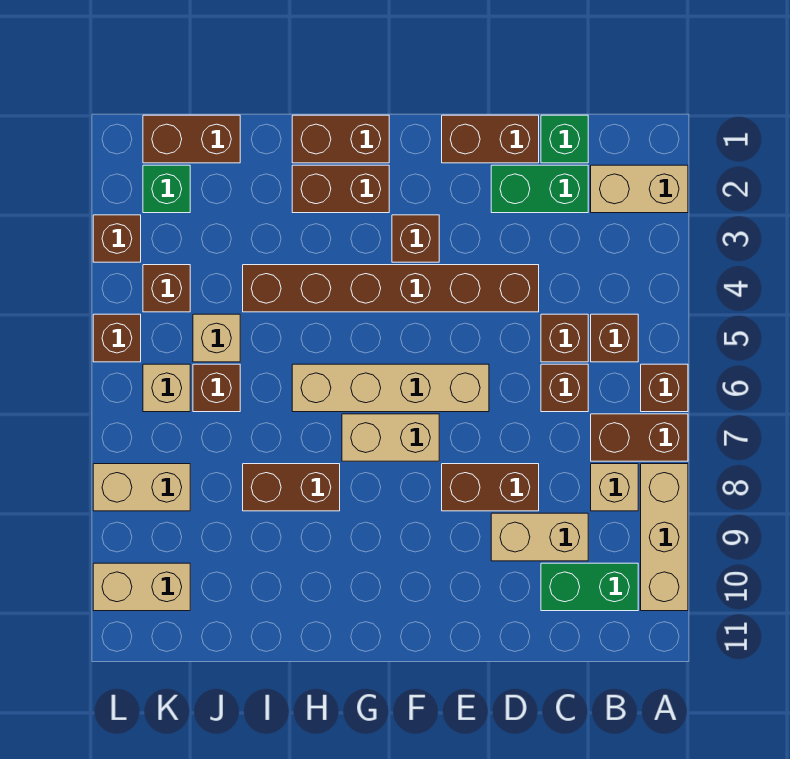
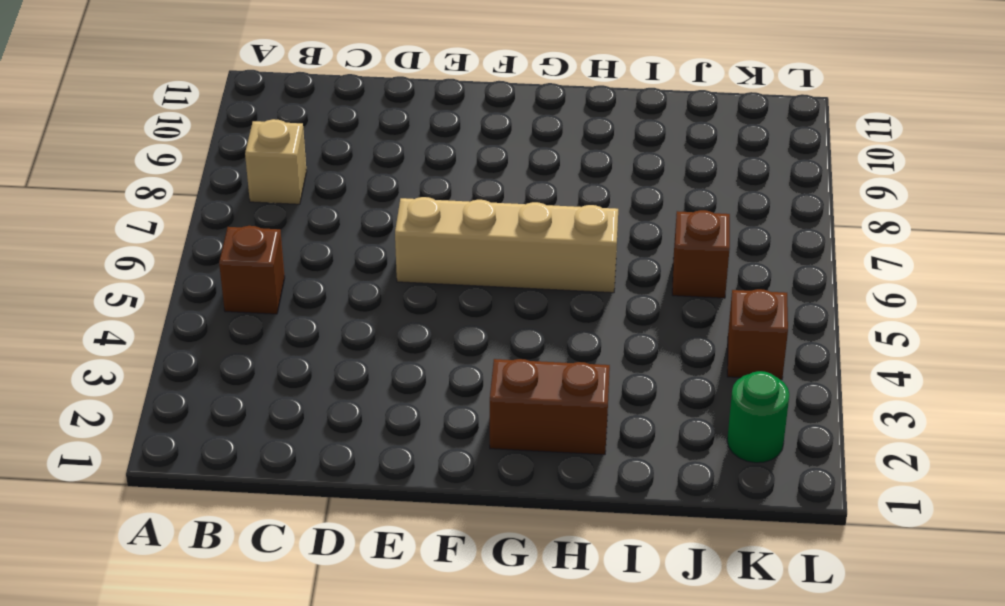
green round brick K2 level 1 -> green brick K2 level 1
none -> tan brick A2:B2 level 1
none -> brown brick A6 level 1
none -> brown brick A7:B7 level 1
none -> tan brick A8:A10 level 1

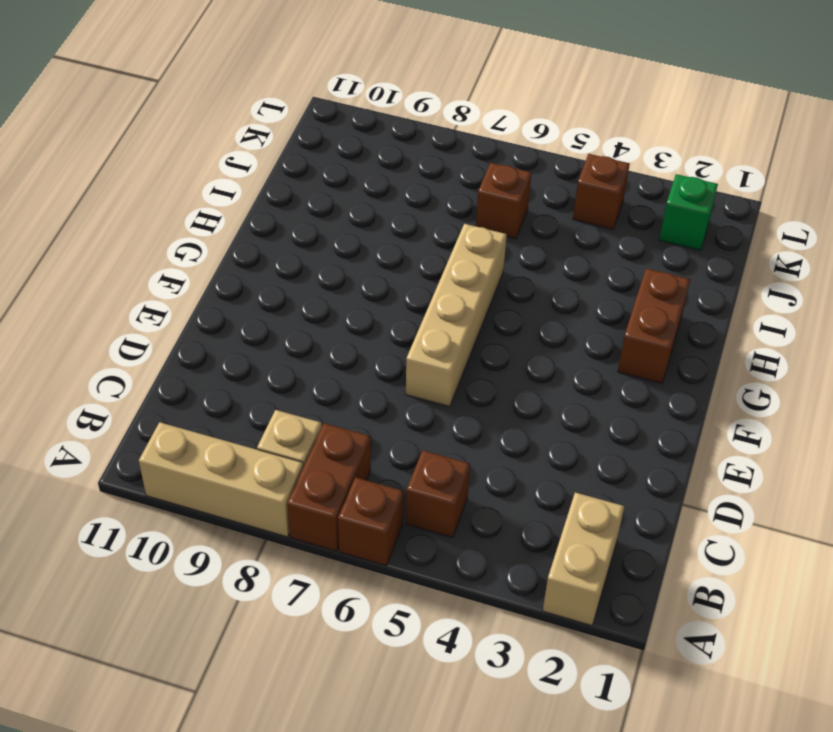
none -> green brick B10:C10 level 1
none -> green brick C1 level 1
none -> green brick C2:D2 level 1
none -> brown brick C5 level 1

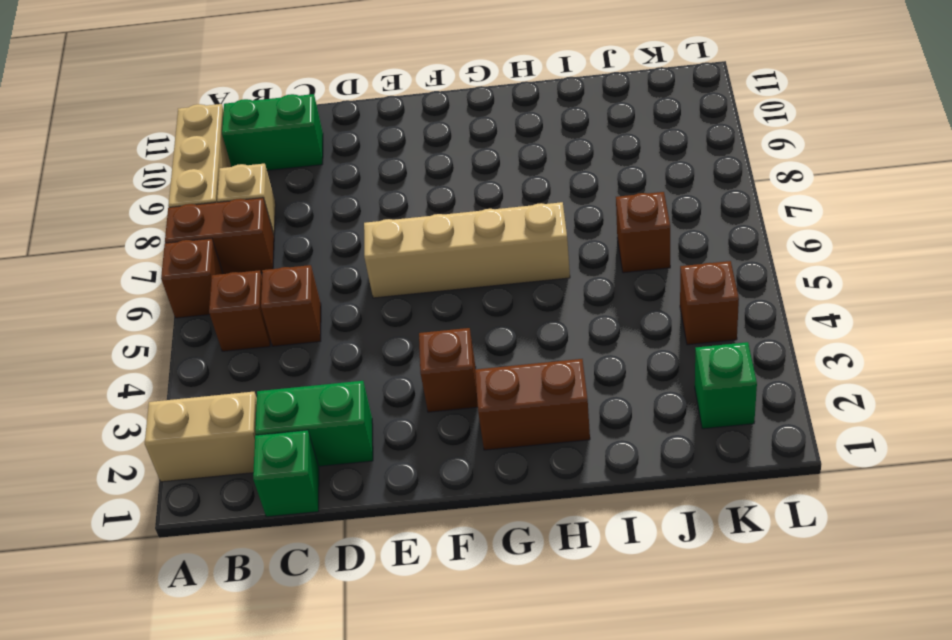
none -> brown brick C6 level 1
none -> tan brick C9:D9 level 1
none -> brown brick D1:E1 level 1
none -> brown brick D4:I4 level 1

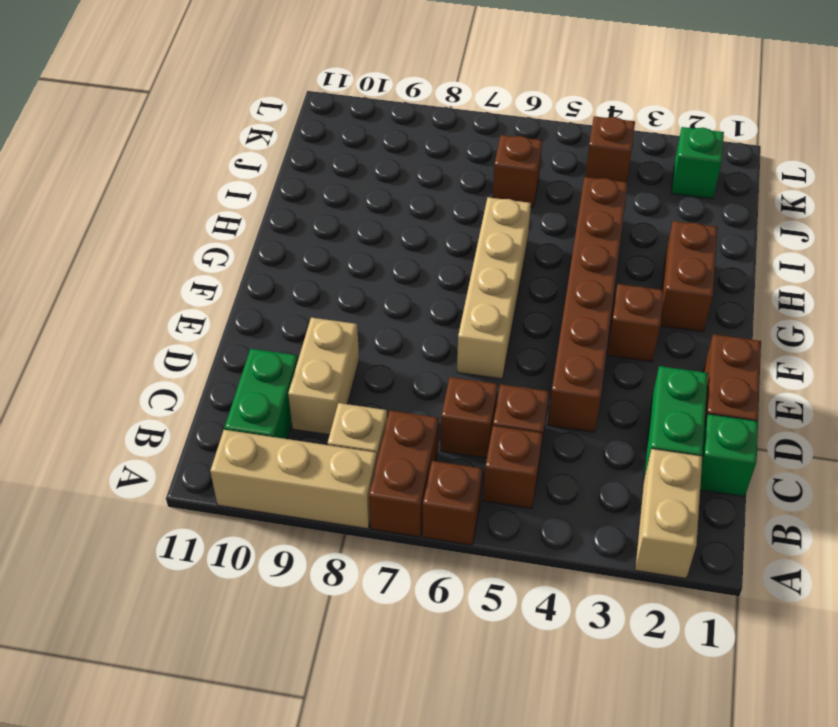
none -> brown brick D8:E8 level 1
none -> tan brick F7:G7 level 1
none -> brown brick G1:H1 level 1
none -> brown brick H8:I8 level 1

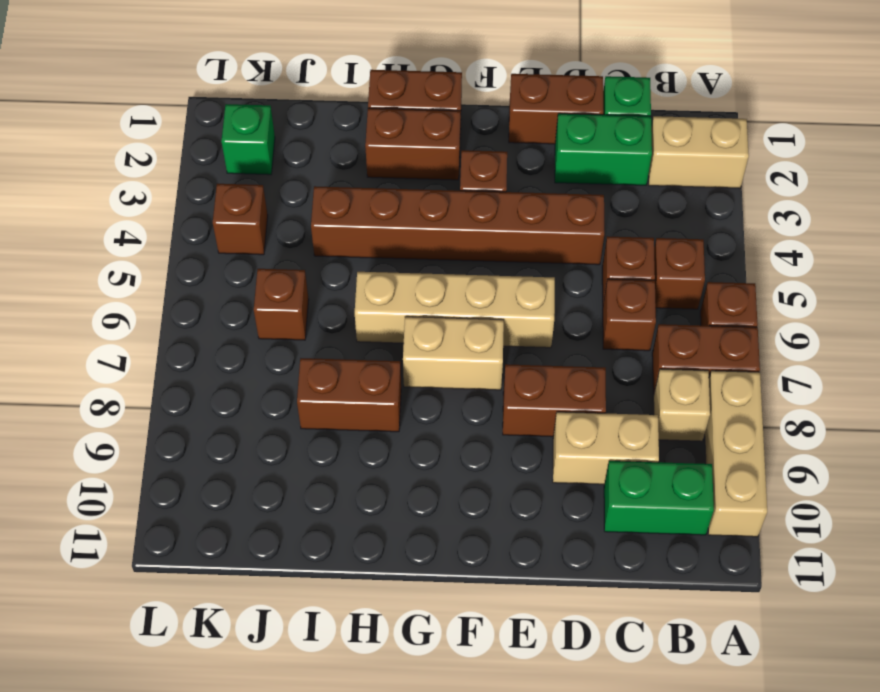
none -> brown brick J1:K1 level 1
none -> tan brick J5 level 1
none -> tan brick K6 level 1
none -> tan brick K8:L8 level 1

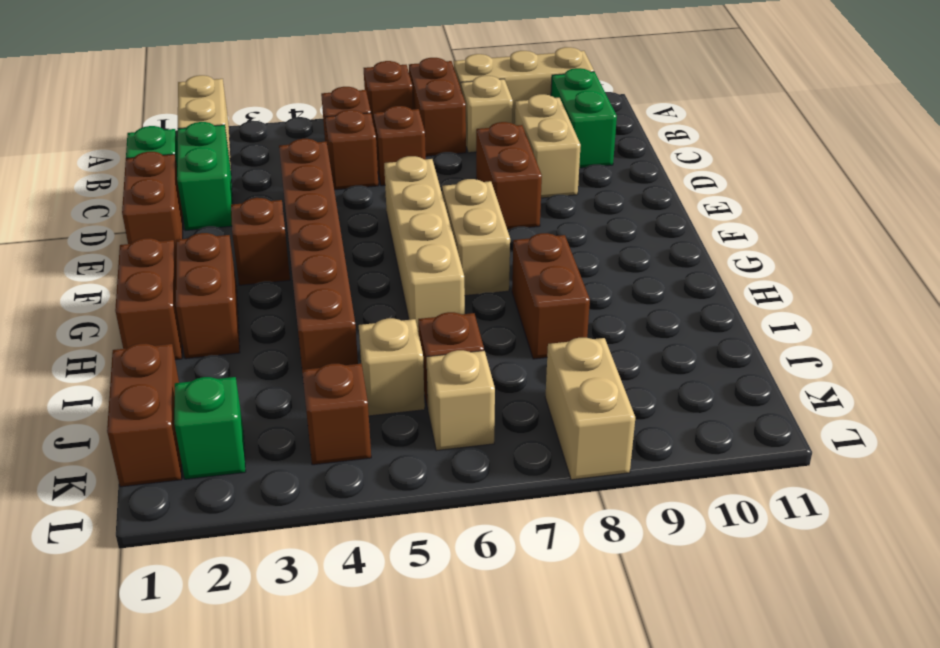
none -> tan brick K10:L10 level 1
none -> brown brick L3 level 1
none -> brown brick L5 level 1

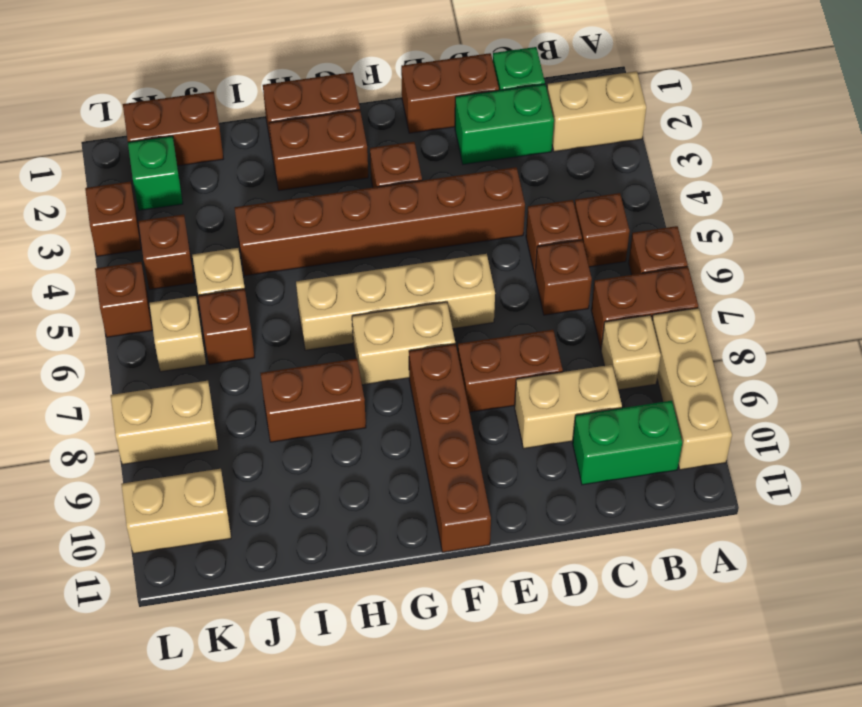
brown brick F8:F11 level 1 -> none

